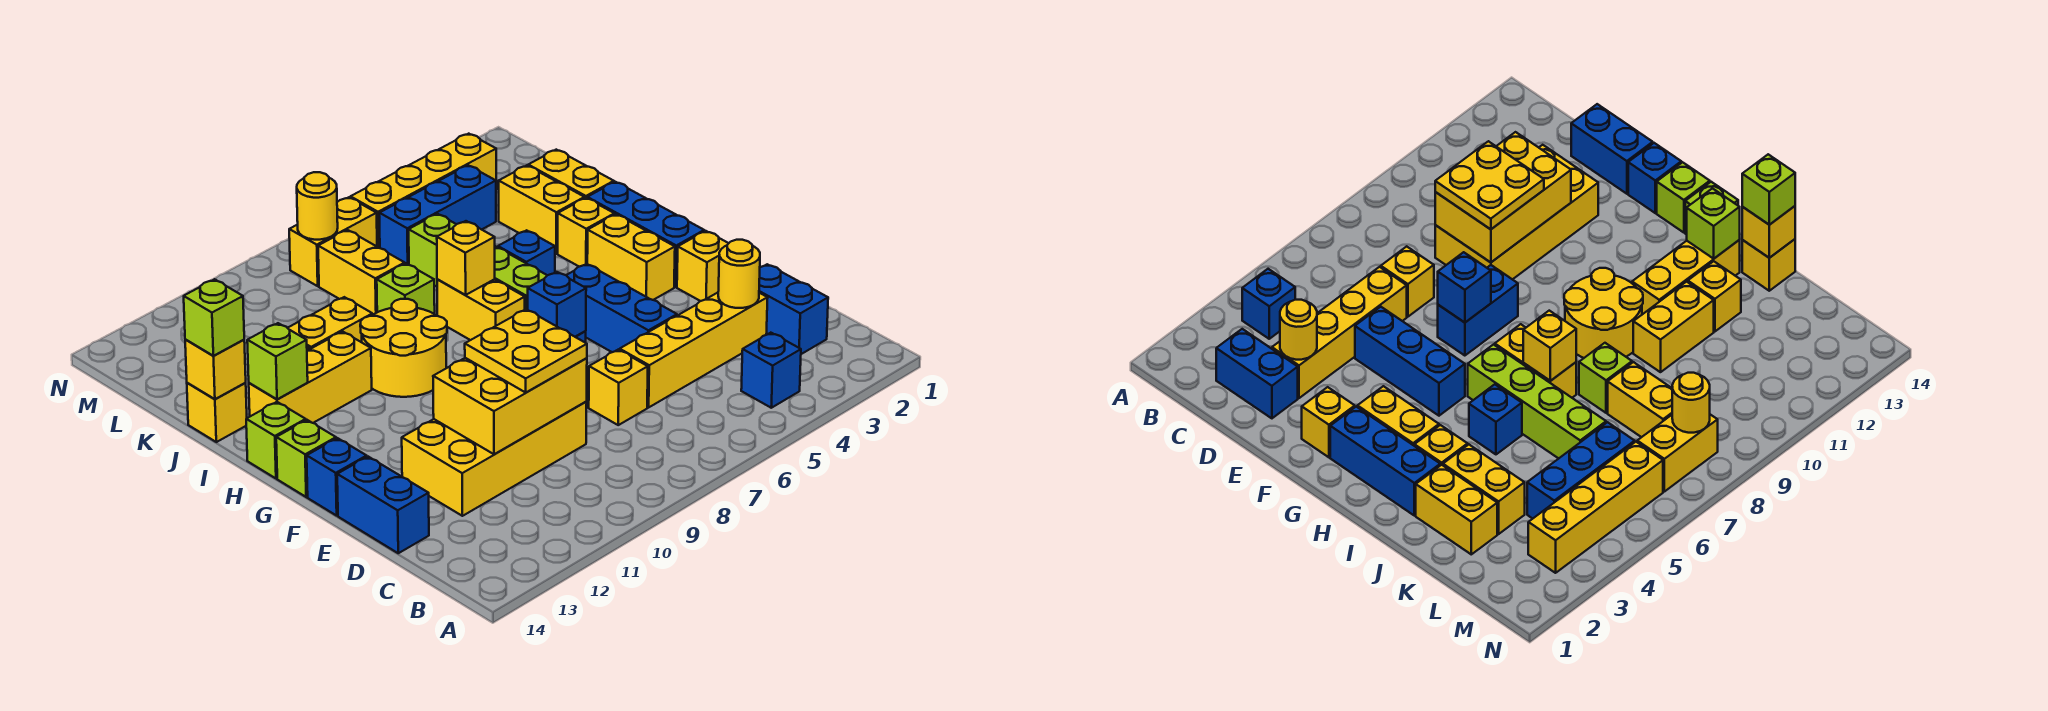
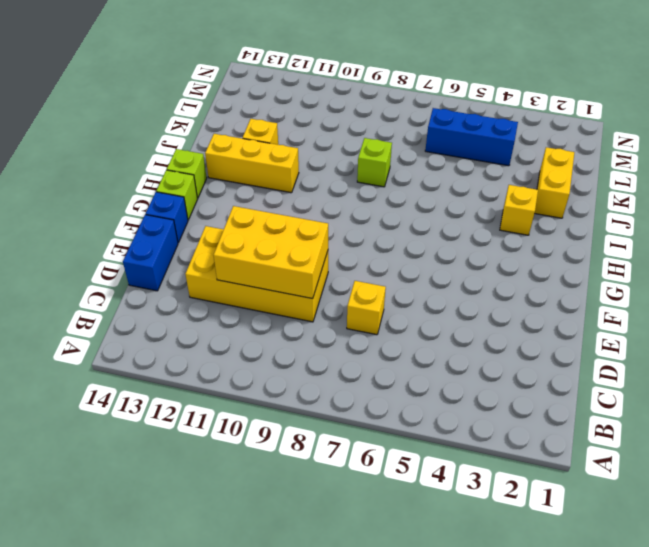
none -> blue brick B4 level 1
none -> blue brick C2:D2 level 1
none -> yellow brick D3:D6 level 1
none -> blue brick E5:G5 level 1

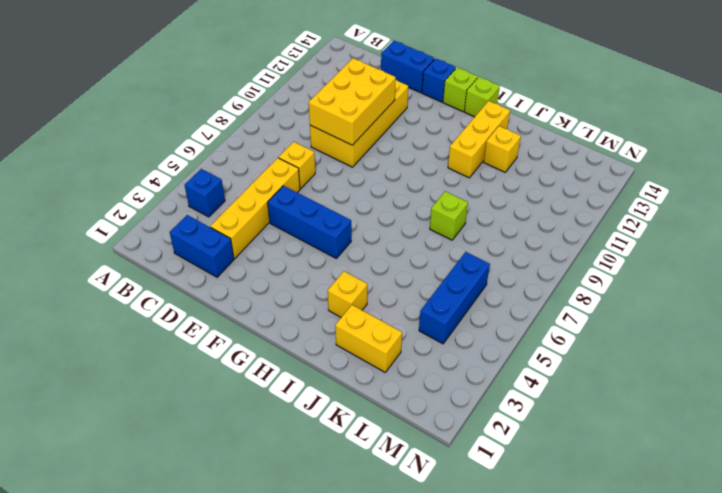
none -> yellow brick F2 level 1
none -> blue brick F7:F8 level 1
none -> blue brick G2:I2 level 1
none -> yellow brick G3:H3 level 1

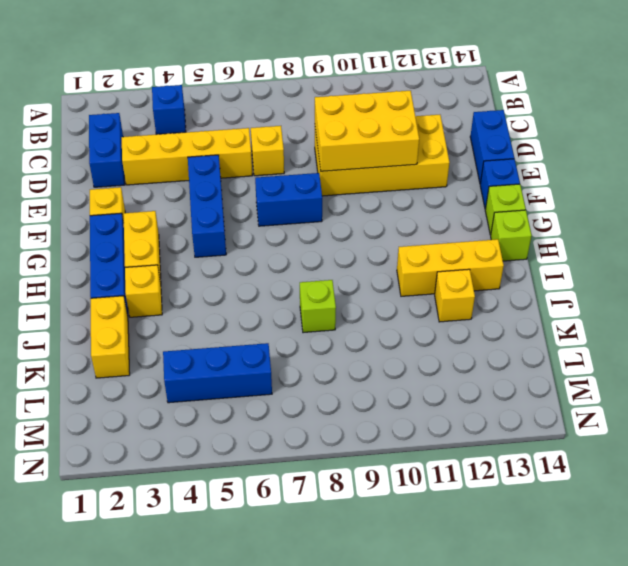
none -> lime brick H6:K6 level 1
none -> yellow brick H7:I7 level 1
none -> yellow round brick H9:I10 level 1
none -> blue brick I5 level 1

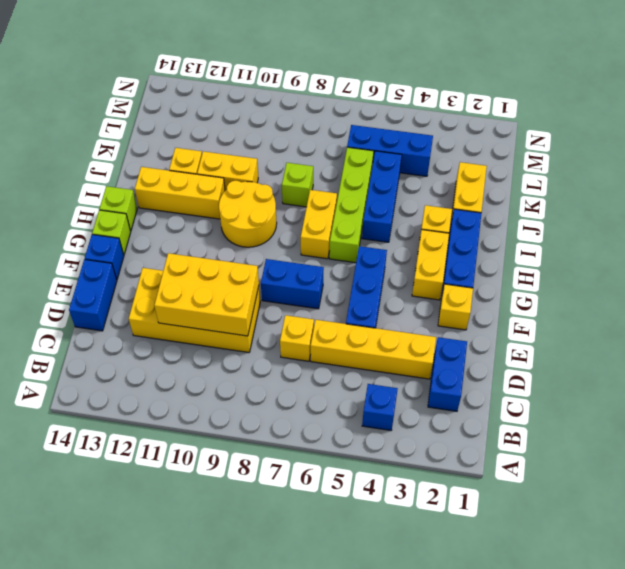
blue brick I5:K5 level 1 -> blue brick I5 level 1
none -> yellow brick J3:K3 level 1
none -> yellow brick J14 level 1
none -> yellow brick K8:L8 level 1
none -> yellow brick M3:M6 level 1

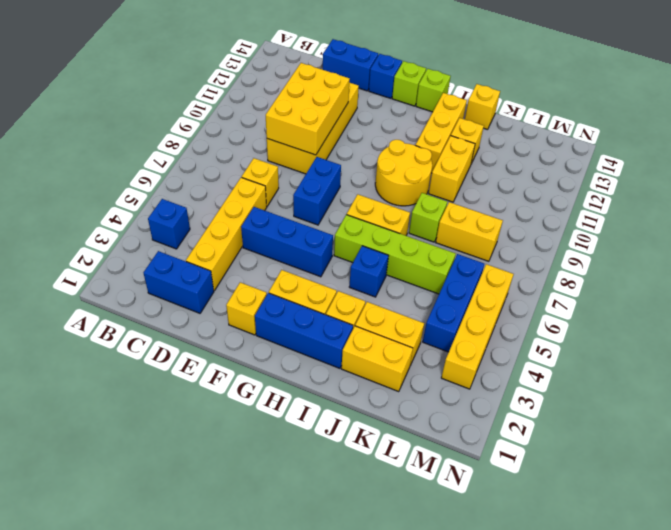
none -> yellow brick M7:M8 level 1
none -> yellow round brick D3 level 2
none -> blue brick F7 level 2
none -> yellow brick I7 level 2

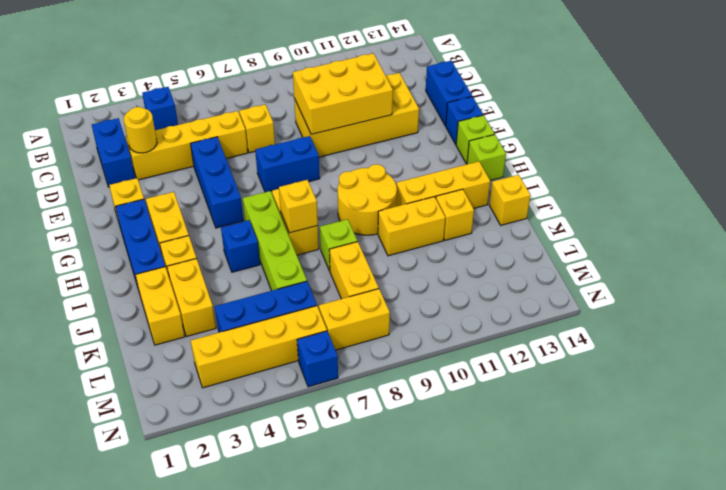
blue brick N6 level 1 -> blue brick F7 level 2
none -> lime brick I13 level 2
none -> yellow brick J14 level 2
none -> yellow round brick M8 level 2
none -> yellow plate D9:E10 level 3

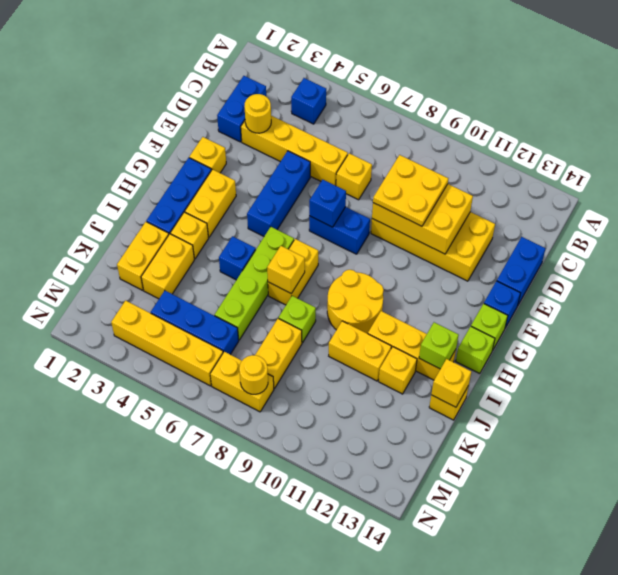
none -> lime brick J14 level 3

